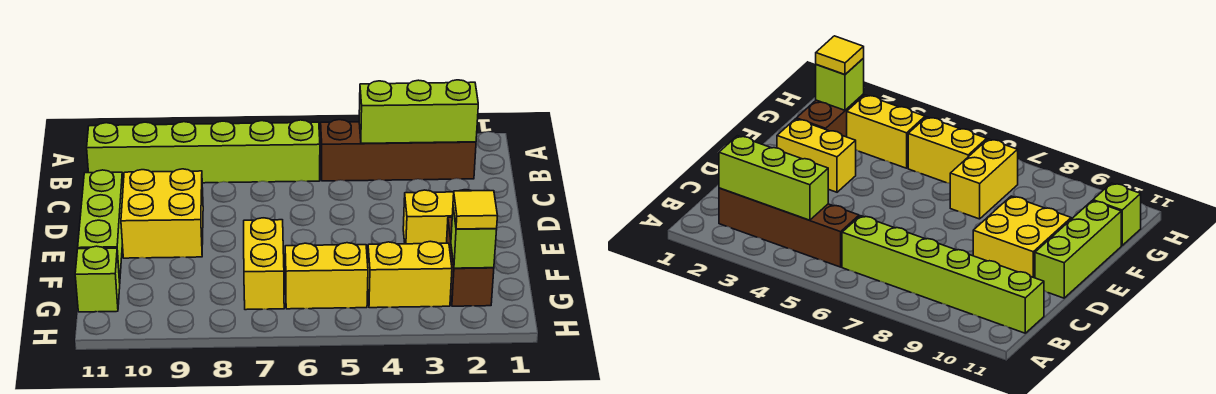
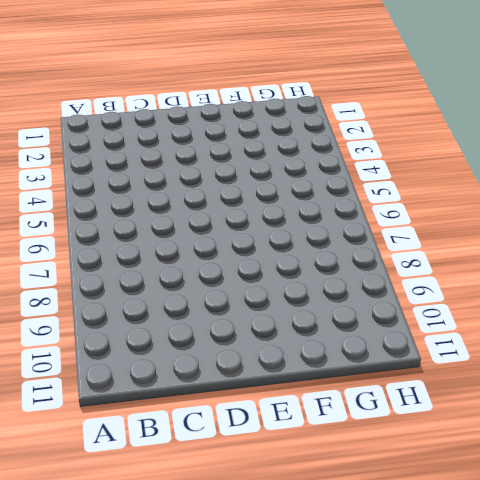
none -> brown brick B2:B5 level 1
none -> lime brick B6:B11 level 1
none -> yellow brick D9:E10 level 1

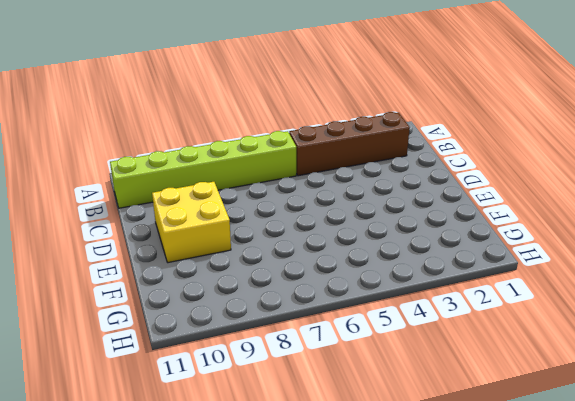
none -> lime brick D11:F11 level 1
none -> yellow brick E2:E3 level 1
none -> brown brick F2:G2 level 1

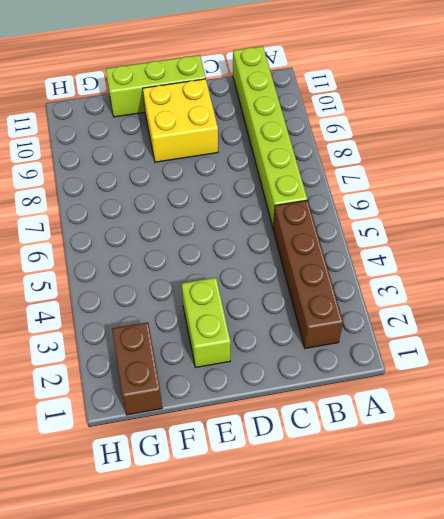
lime brick E2:E3 level 1 -> yellow brick E2:E3 level 1
brown brick G1:G2 level 1 -> brown brick F2:G2 level 1
none -> yellow brick F7:G7 level 1
none -> yellow brick G3:G4 level 1
none -> yellow brick G5:G6 level 1

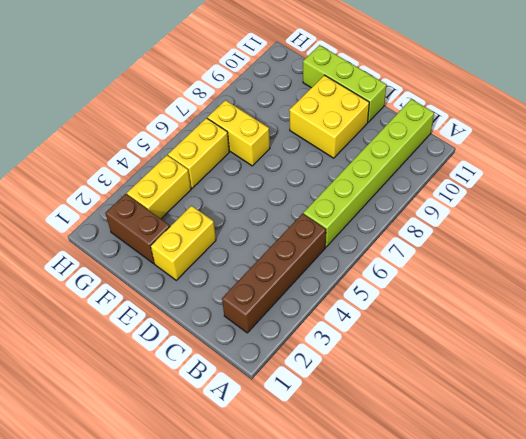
none -> lime brick G11 level 1
none -> lime brick B2:B4 level 2
none -> lime brick G2 level 2

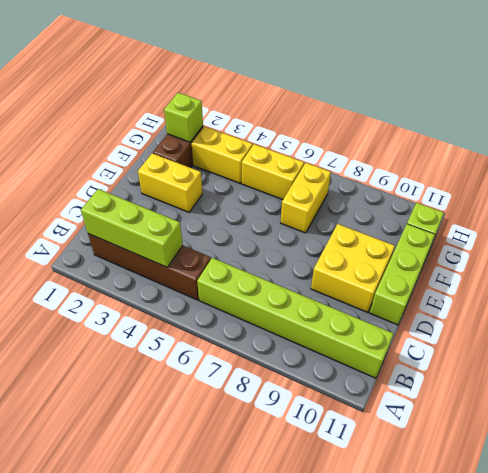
none -> yellow tile G2 level 3

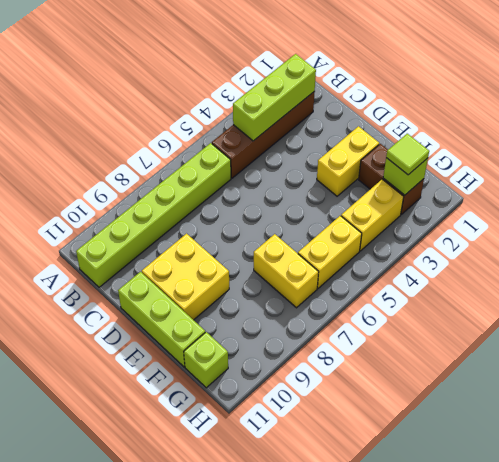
lime tile G2 level 3 -> yellow tile G2 level 3

